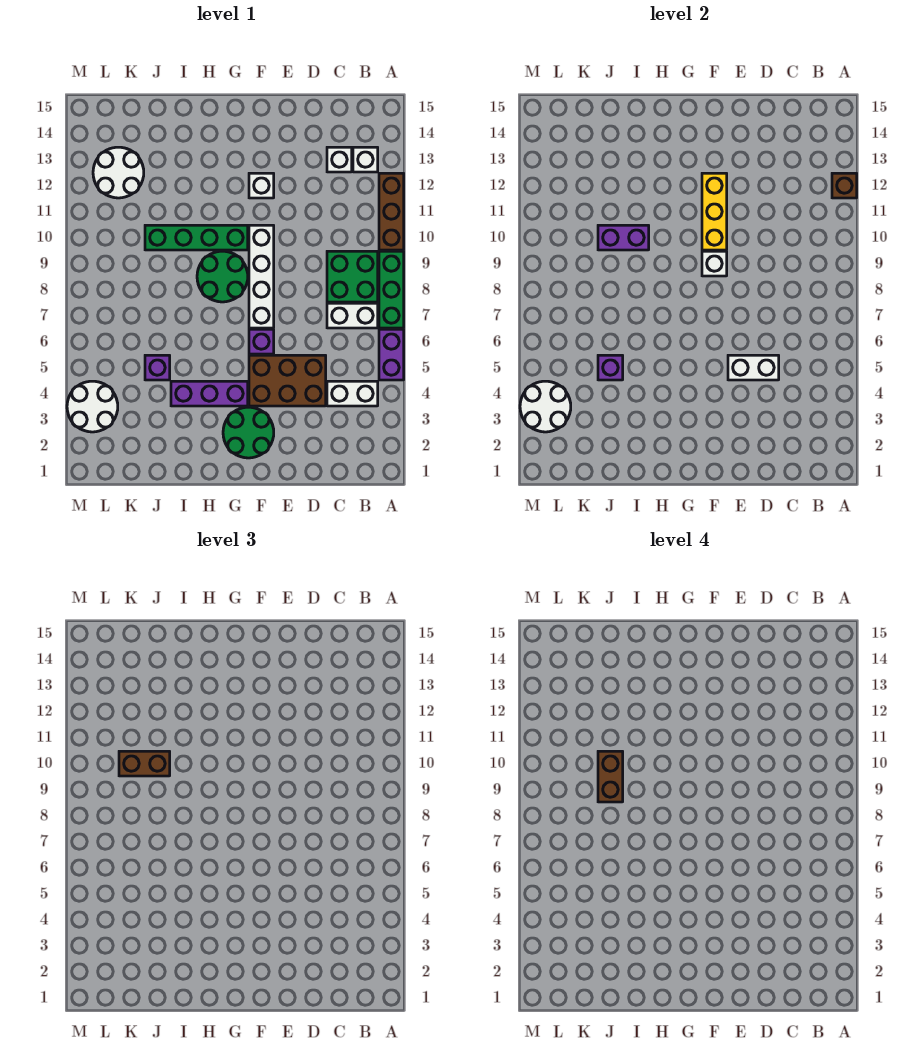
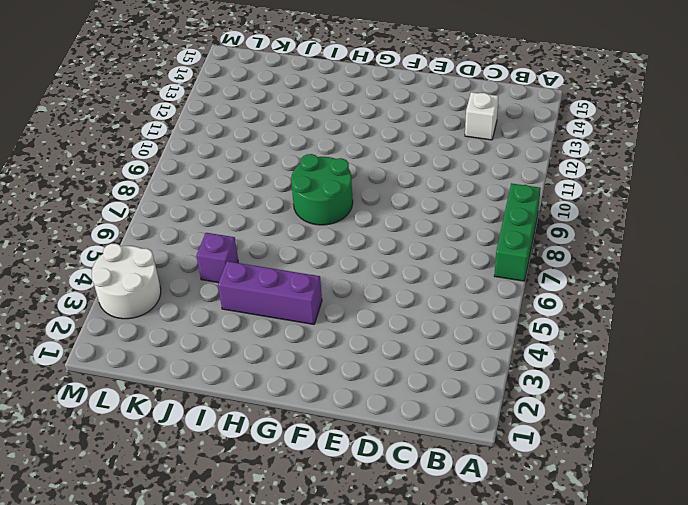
none -> purple brick A5:A6 level 1
none -> brown brick A10:A12 level 1
none -> white brick B4:C4 level 1

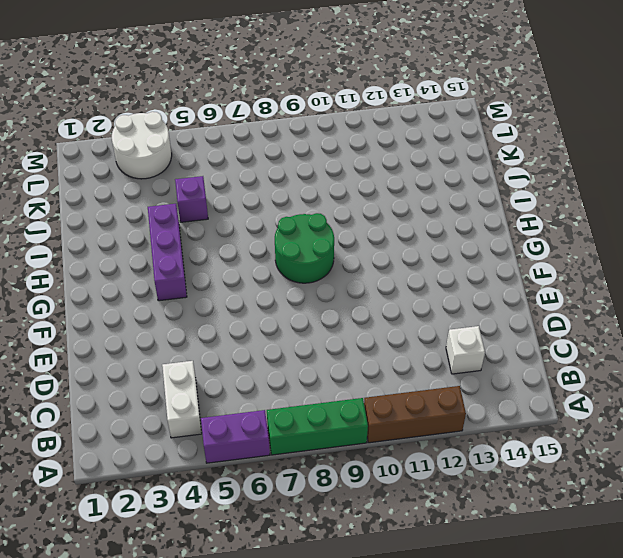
none -> white brick B7:C7 level 1
none -> green brick B8:C9 level 1
none -> white brick B13 level 1

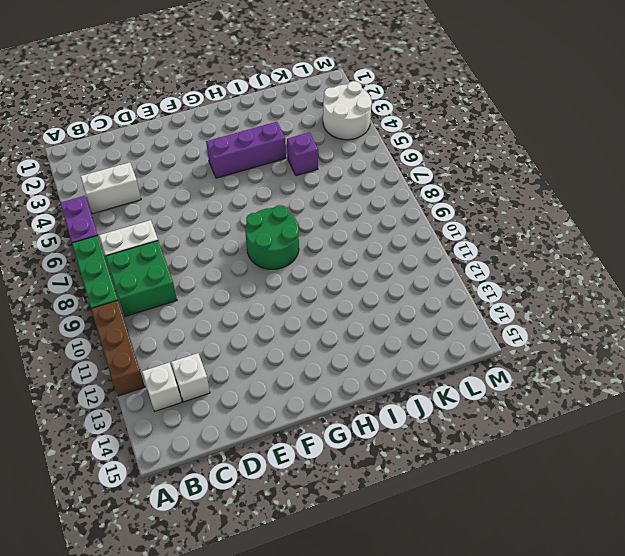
none -> brown brick D4:F5 level 1
none -> green round brick F2:G3 level 1
none -> purple brick F6 level 1

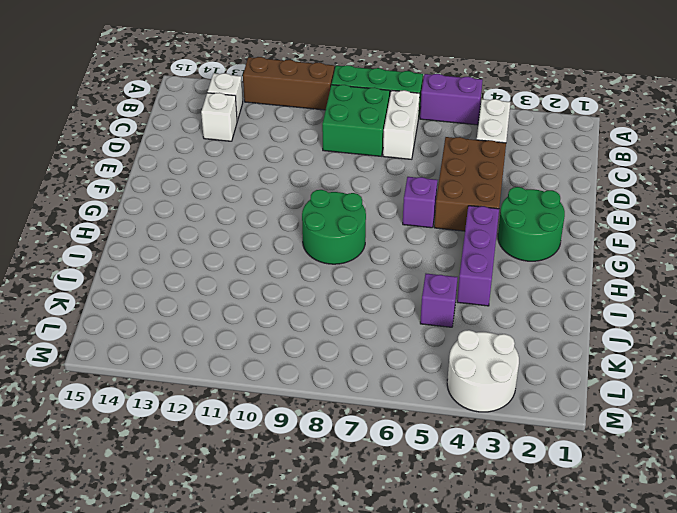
none -> white brick F7:F10 level 1
none -> white brick F12 level 1
none -> green brick G10:J10 level 1

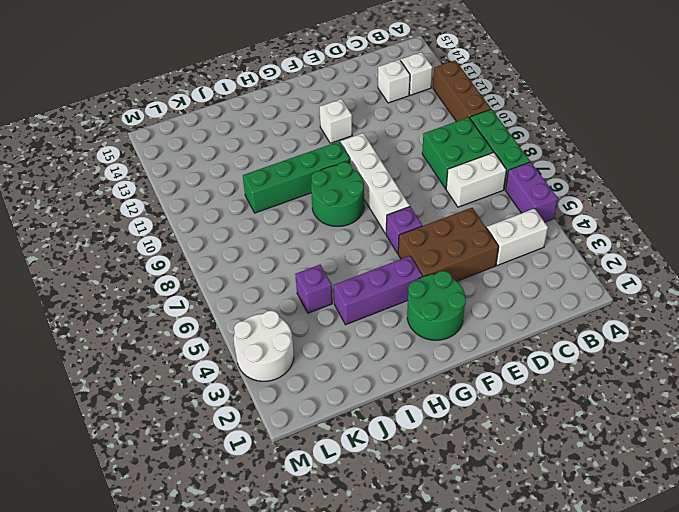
none -> white round brick K12:L13 level 1
none -> brown brick A12 level 2
none -> white brick D5:E5 level 2

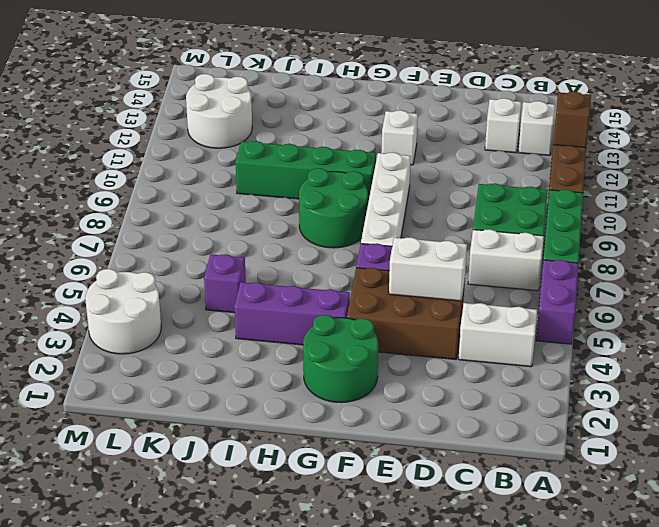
none -> white brick F9 level 2
none -> yellow brick F10:F12 level 2
none -> purple brick I10:J10 level 2

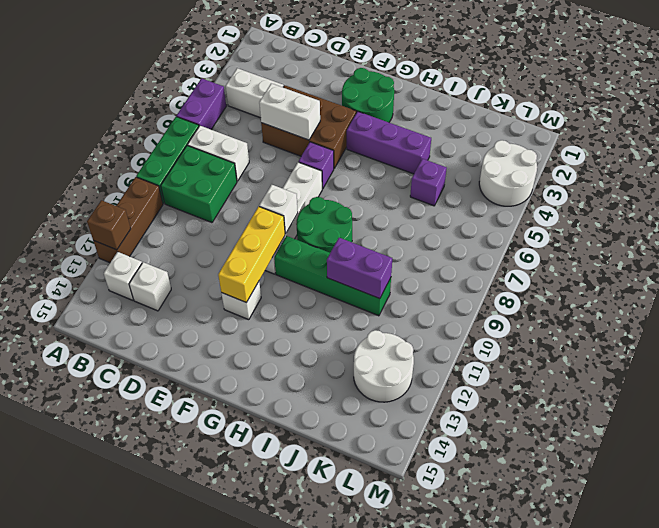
none -> purple brick J5 level 2
none -> white round brick L3:M4 level 2
none -> brown brick J10:K10 level 3

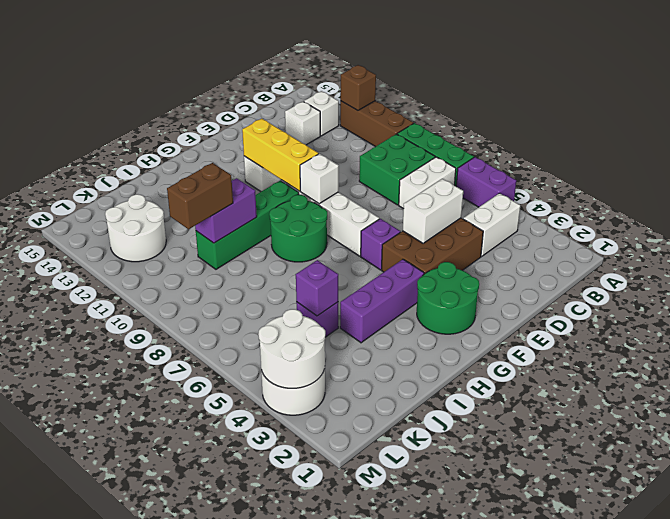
none -> brown brick J9:J10 level 4

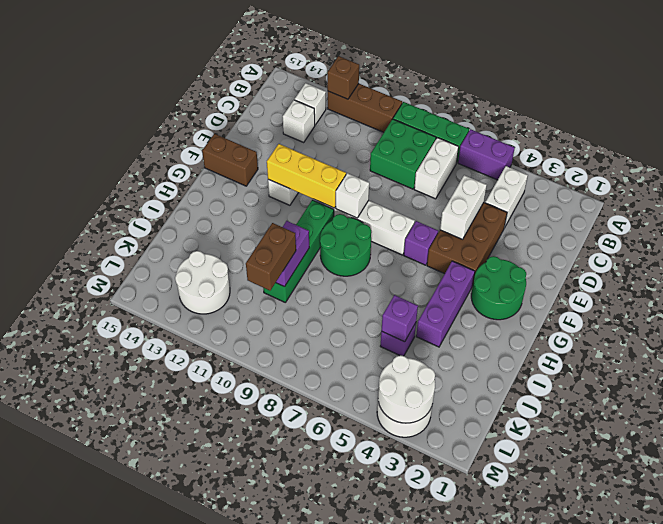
brown brick F14:F15 level 1 -> brown brick J9:J10 level 4

